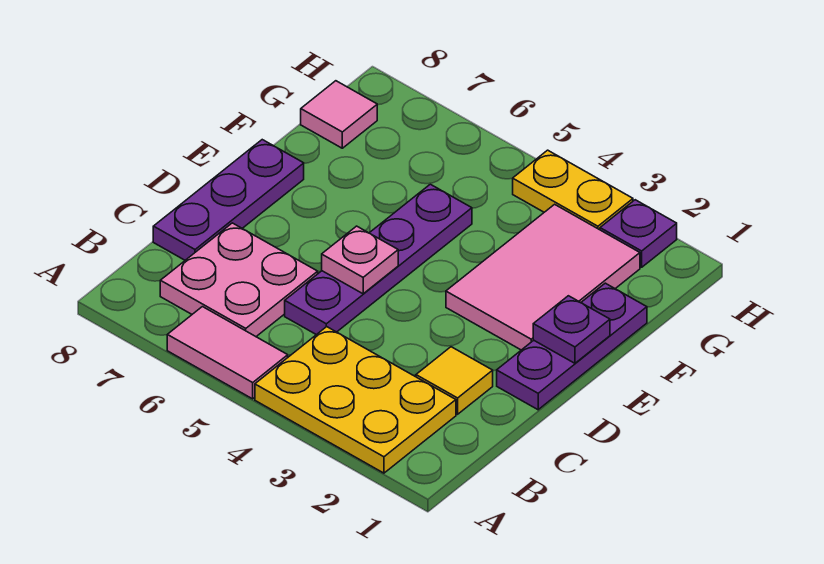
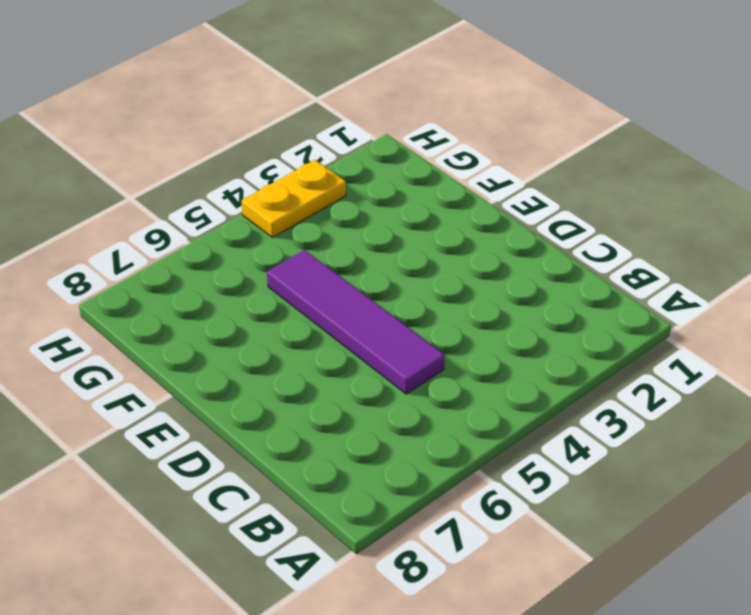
purple tile C5:F5 level 1 -> purple plate C5:F5 level 1
none -> yellow plate A2:B4 level 1
none -> pink tile A5:A6 level 1
none -> pink plate B6:C7 level 1

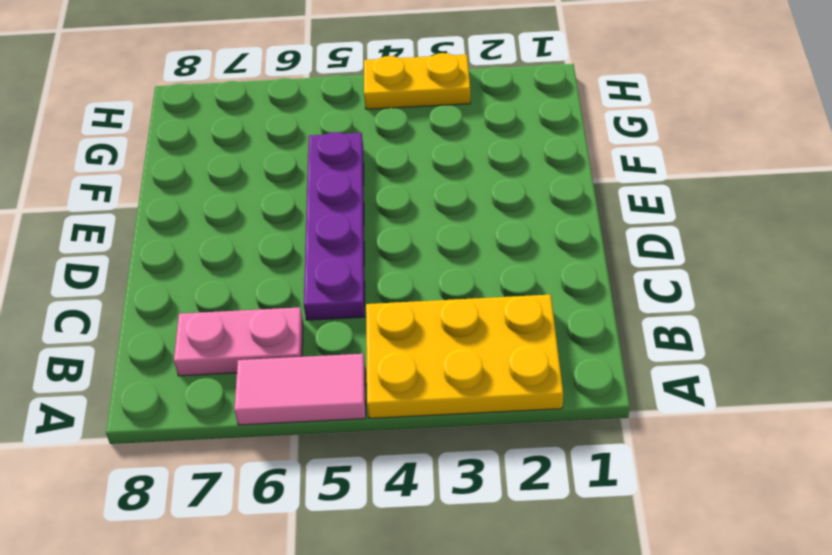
pink plate B6:B7 level 1 -> pink plate B6:C7 level 1
none -> yellow tile C2 level 1
none -> purple plate C8:E8 level 1
none -> purple plate D1:F1 level 1

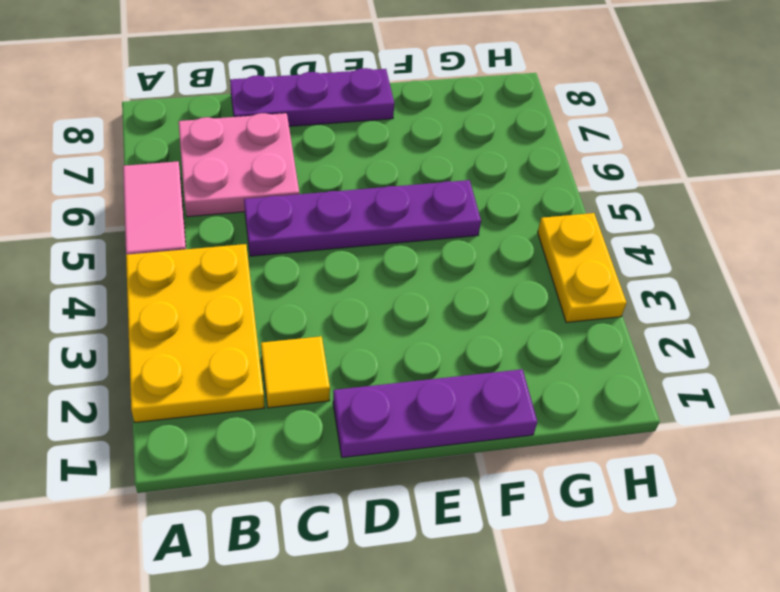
none -> pink tile E2:G3 level 1
none -> pink tile G8 level 1
none -> purple plate H2 level 1

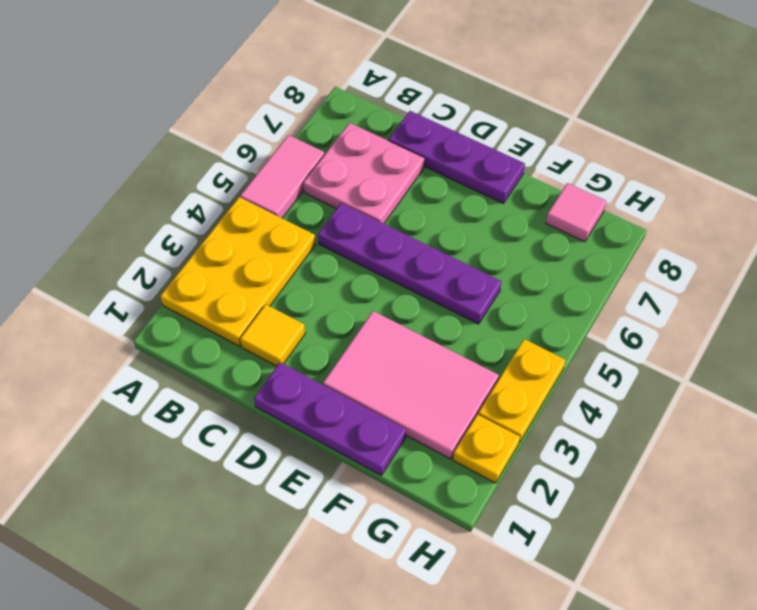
yellow plate H2 level 1 -> purple plate H2 level 1
none -> pink plate D5 level 2
none -> purple plate E1 level 2

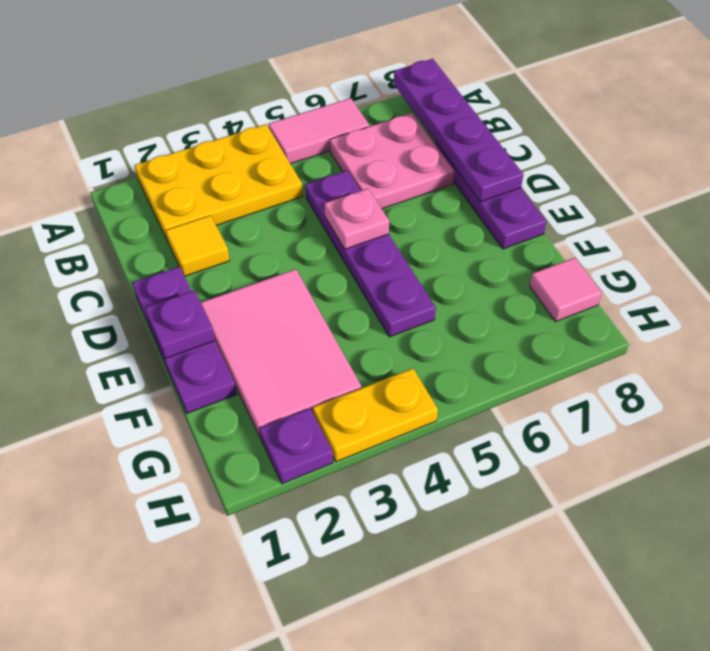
purple plate A8:D8 level 2 -> none

